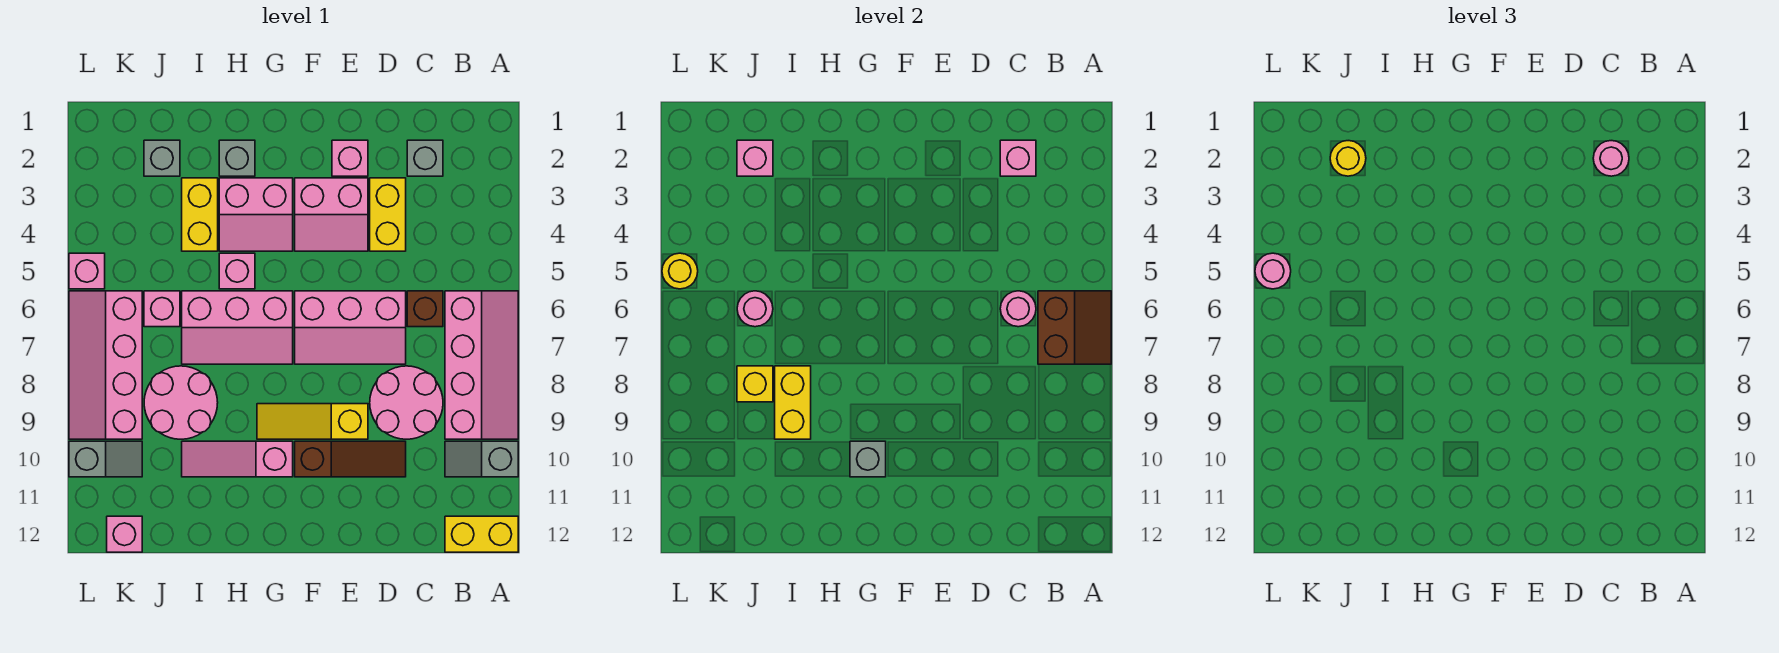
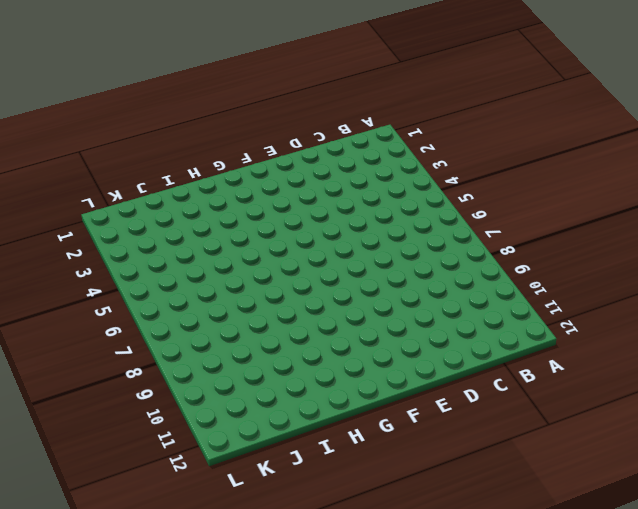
none -> pink slope A6:B9 level 1 top B
none -> grey slope A10:B10 level 1 top A
none -> yellow brick A12:B12 level 1
none -> grey brick C2 level 1

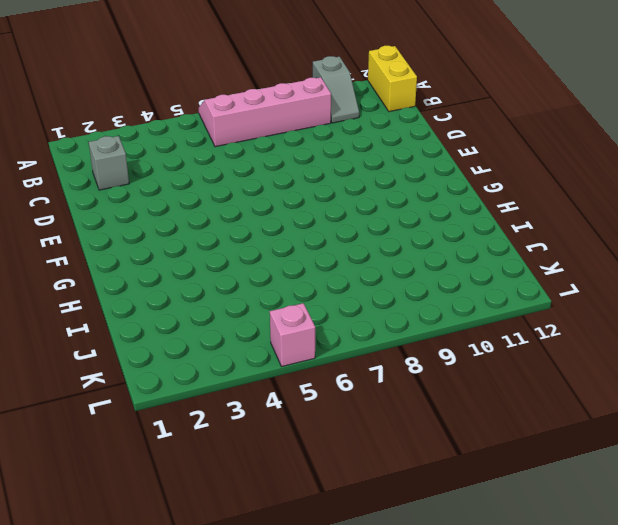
none -> brown brick C6 level 1
none -> pink round brick C8:D9 level 1
none -> yellow brick D3:D4 level 1
none -> pink slope D6:F7 level 1 top 6

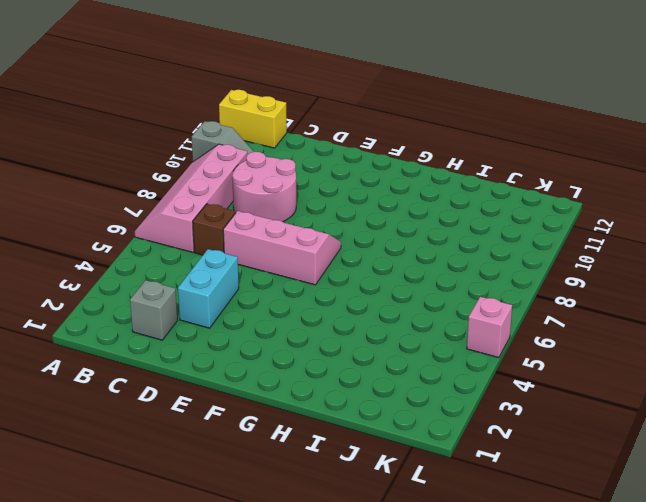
cyan brick D3:D4 level 1 -> yellow brick D3:D4 level 1
none -> brown slope D10:F10 level 1 top F
none -> pink brick E2 level 1
none -> pink slope E3:F4 level 1 top 3
none -> yellow slope E9:G9 level 1 top E

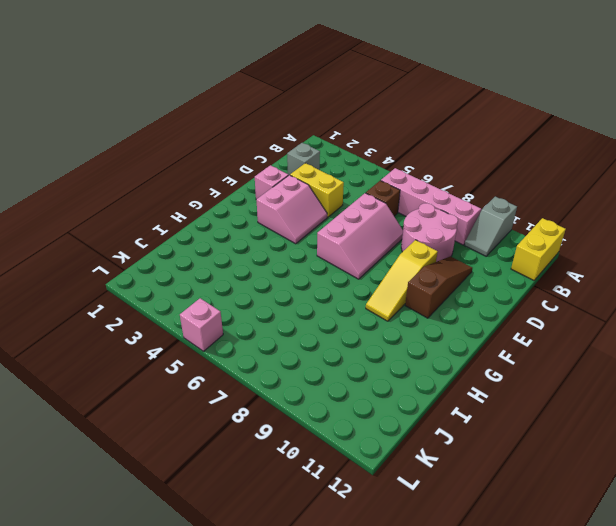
none -> pink slope G3:H4 level 1 top 3
none -> pink slope G6:I7 level 1 top 6
none -> pink slope G10:I10 level 1 top G
none -> grey brick H2 level 1

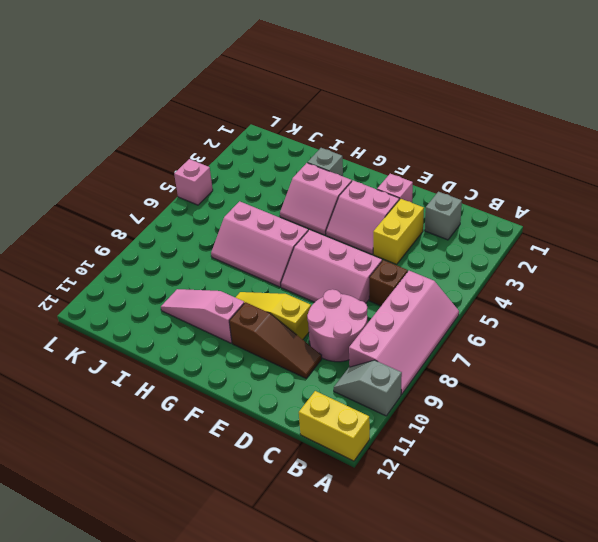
none -> pink brick H5 level 1
none -> yellow brick I3:I4 level 1
none -> pink round brick I8:J9 level 1
none -> grey brick J2 level 1

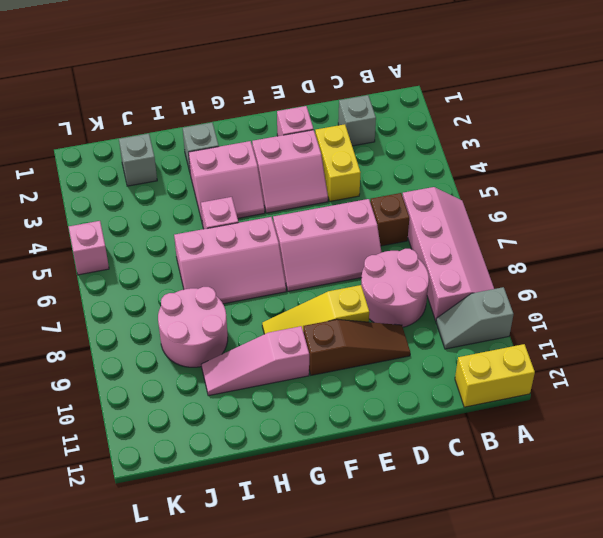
none -> yellow brick I3:I4 level 1
none -> pink brick J6 level 1
none -> pink slope K6:L9 level 1 top K
none -> grey slope K10:L10 level 1 top L

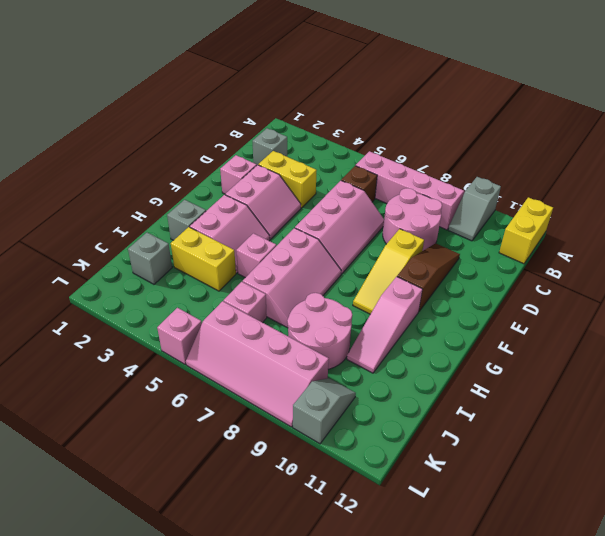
none -> pink brick K12 level 1
none -> brown slope A6:B7 level 2 top B
none -> pink brick C2 level 2
none -> pink round brick C6 level 2

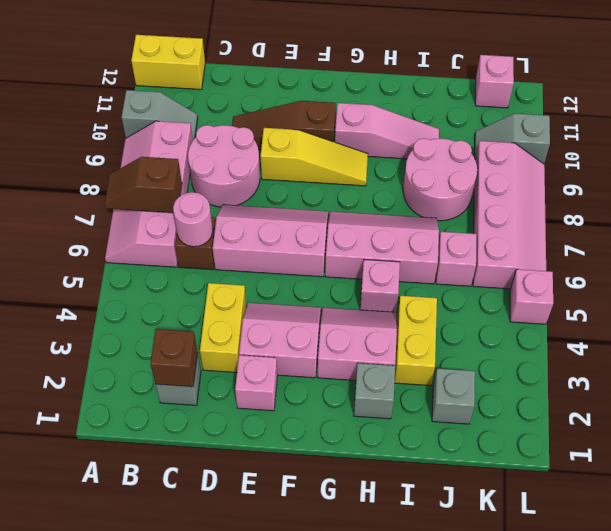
brown slope A7:B7 level 2 top B -> brown slope A6:B7 level 2 top B
brown brick C2 level 2 -> pink brick C2 level 2
none -> grey brick G10 level 2
none -> yellow brick I8:I9 level 2
none -> pink brick J2 level 2
none -> pink round brick J6 level 2

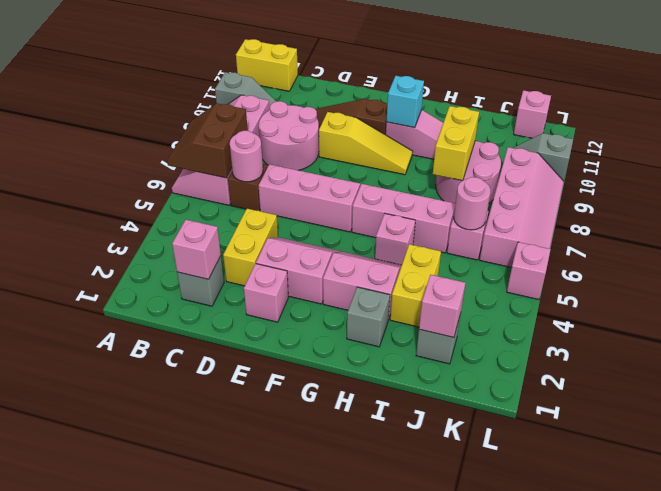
cyan brick G10 level 2 -> grey brick G10 level 2
none -> yellow brick J8 level 2
none -> yellow round brick L5 level 2
none -> pink round brick C2 level 3
none -> yellow round brick J2 level 3

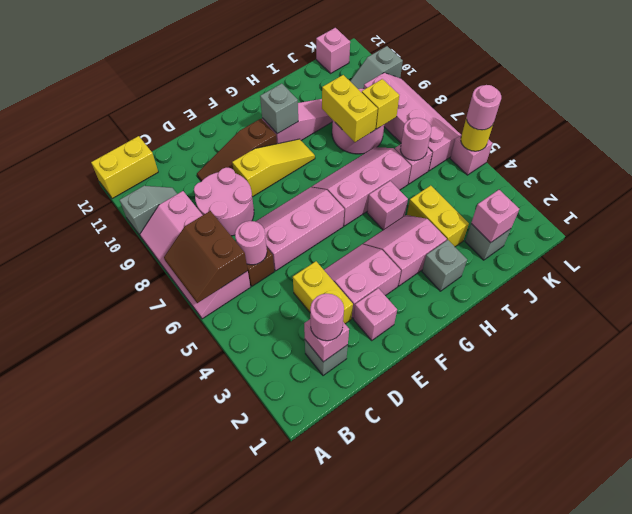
none -> yellow round brick J2 level 3

